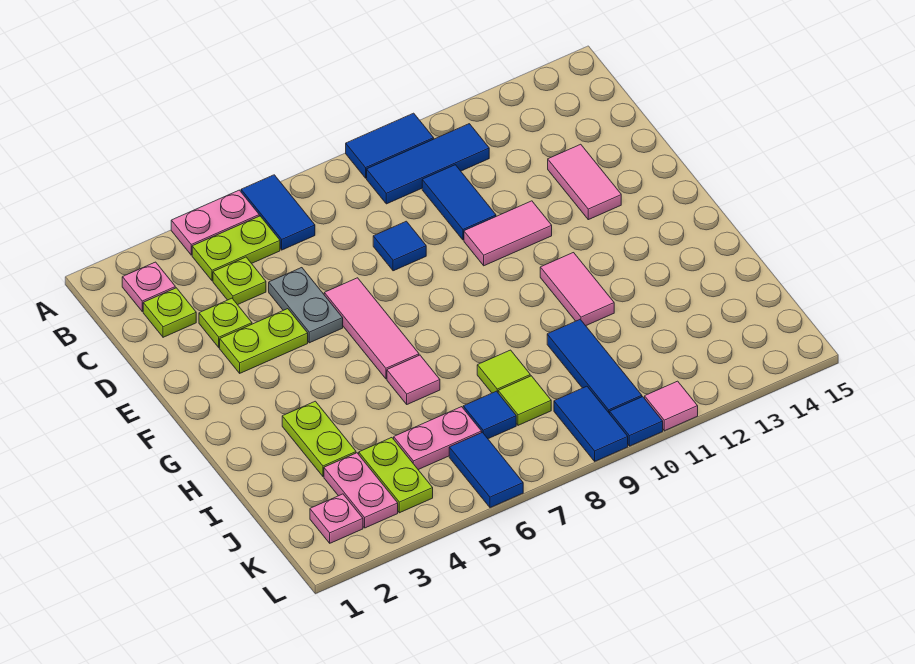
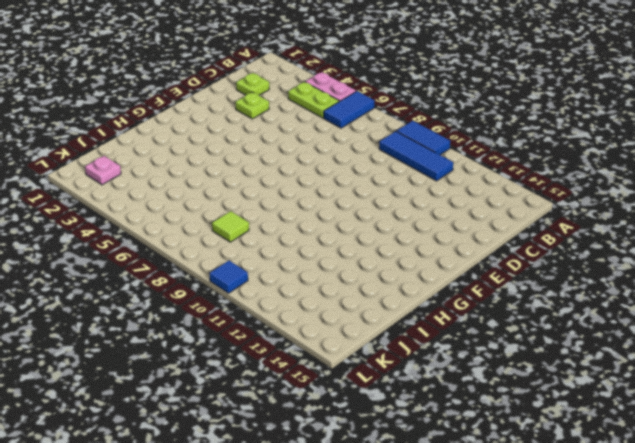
none -> pink plate B2 level 1
none -> lime plate C4 level 1
none -> blue tile C10:D10 level 1
none -> grey plate D5:E5 level 1

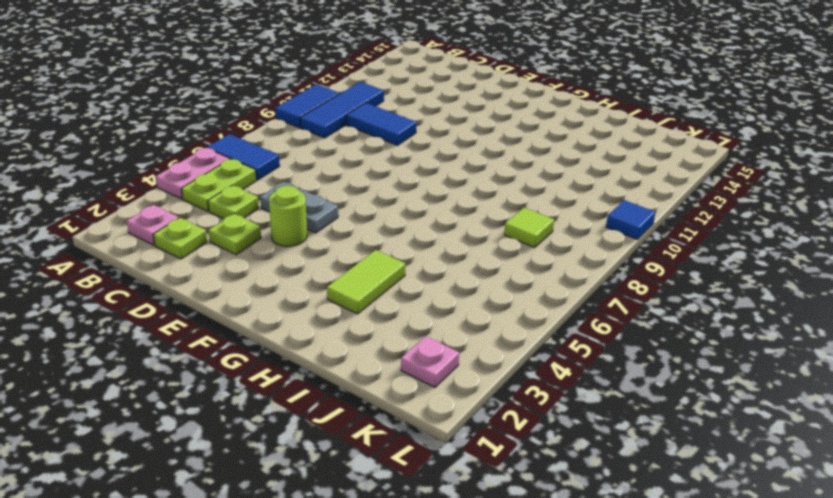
lime round brick E4 level 1 -> lime plate E3:E4 level 1
lime tile H3:H4 level 1 -> lime plate H3:I3 level 1
none -> blue tile D8 level 1
none -> pink tile D13:E13 level 1
none -> pink tile E6:G6 level 1
none -> pink tile E10:E11 level 1

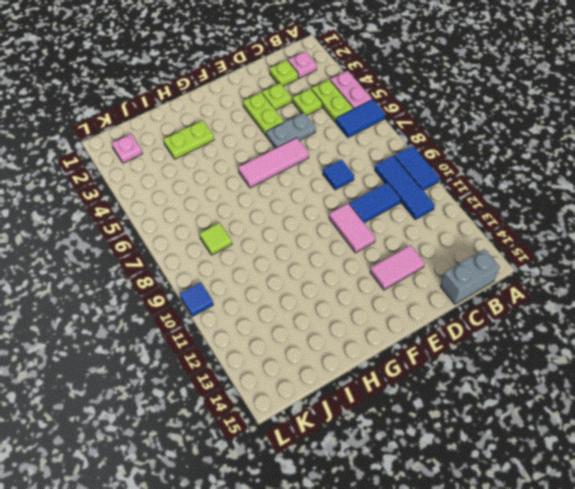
grey brick B15:C15 level 1 -> none
none -> pink tile G11:H11 level 1
none -> pink tile H6 level 1
none -> lime tile I8 level 1
none -> blue tile I10:K10 level 1

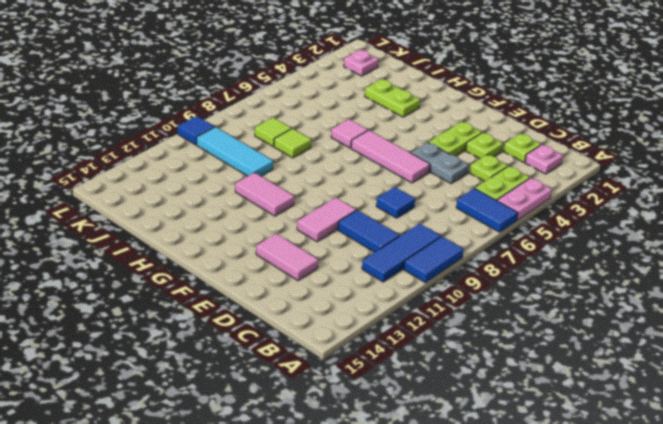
cyan tile I10:K10 level 1 -> blue tile I10:K10 level 1
none -> pink plate J3:K3 level 1
none -> lime plate J4:K4 level 1
none -> pink plate J5:J6 level 1
none -> blue tile J7 level 1

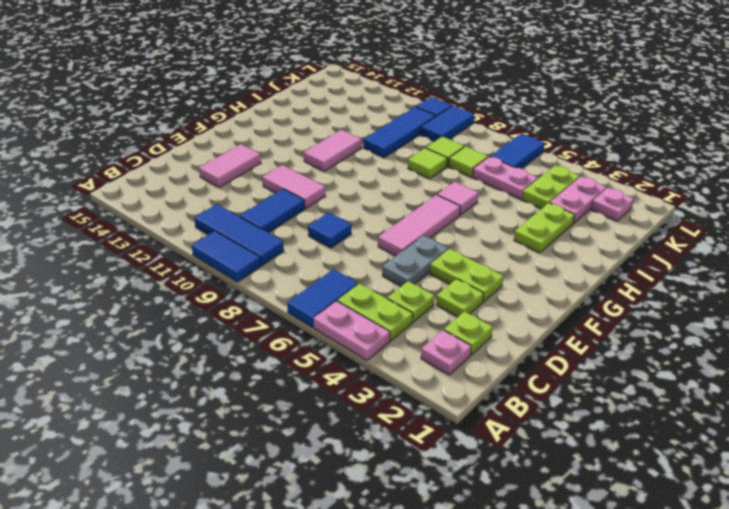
lime tile J7 level 1 -> blue tile J7 level 1
none -> pink tile L11 level 1

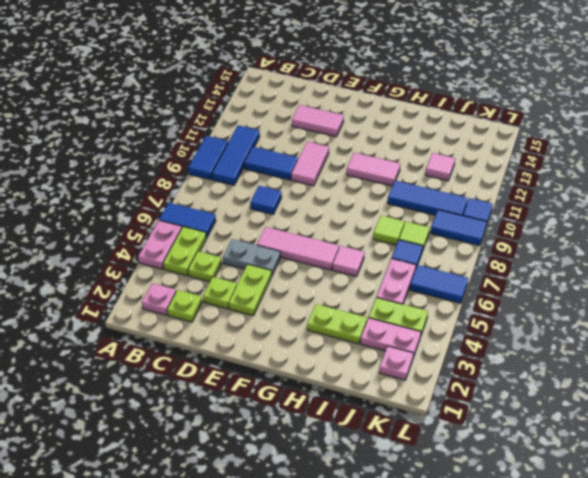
pink tile J12 level 1 -> pink tile L11 level 1

